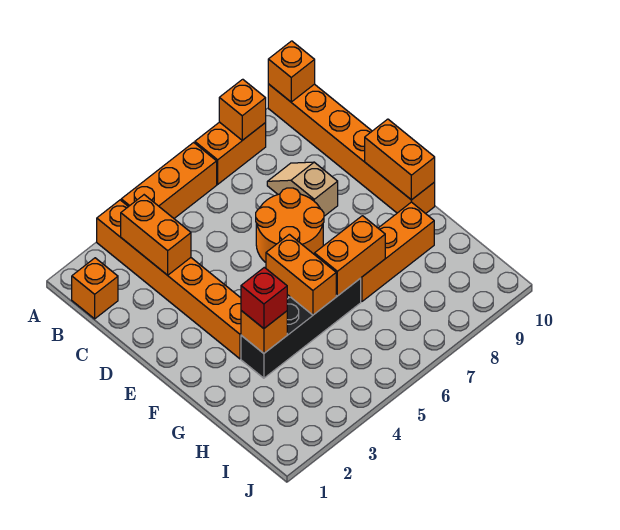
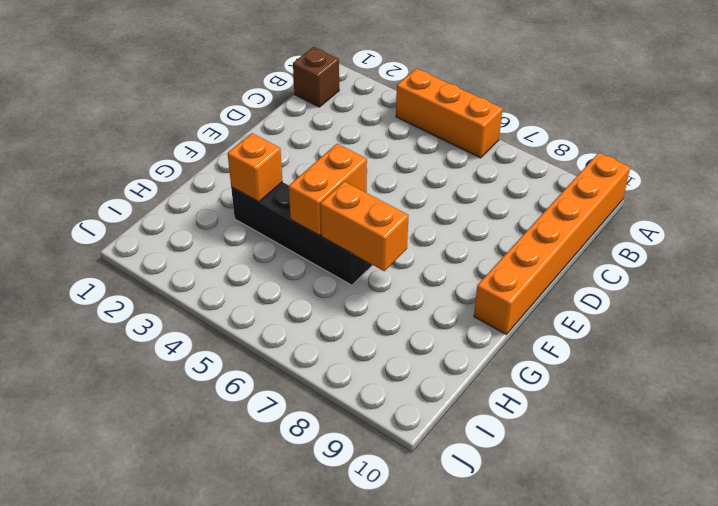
brown brick B1 level 1 -> orange brick B1 level 1
none -> orange brick A3:F3 level 1
none -> orange brick A7:A8 level 1
none -> tan slope C8:D8 level 1 top D

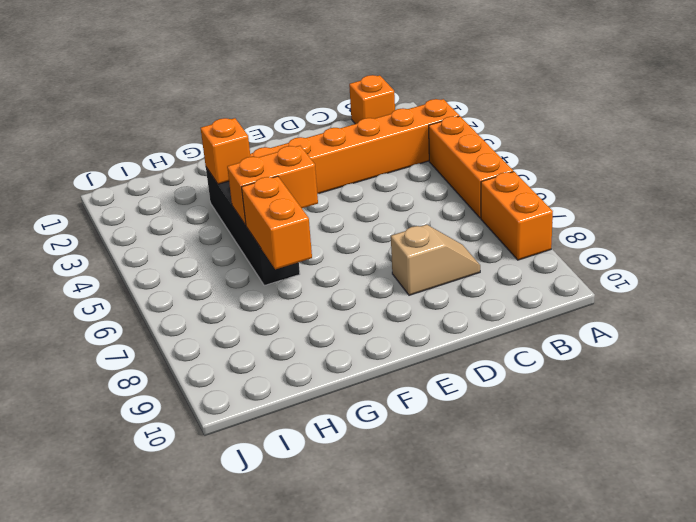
none -> orange brick A10:F10 level 1
none -> orange round brick D6:E7 level 1
none -> orange brick G7:G9 level 1

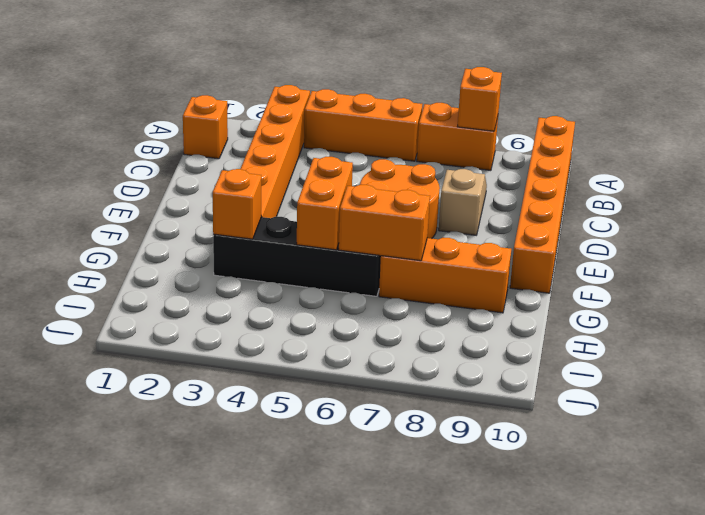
none -> orange brick A10 level 2
none -> orange brick B3:C3 level 2
none -> orange brick E10:F10 level 2

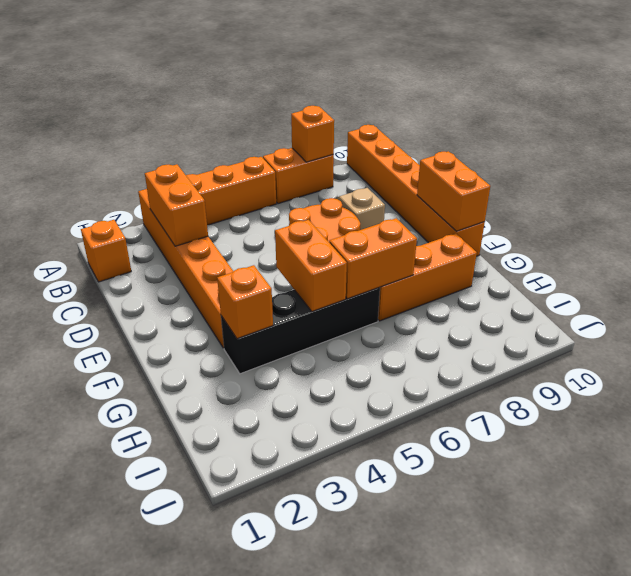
none -> orange brick A10 level 2
none -> red brick G3 level 3

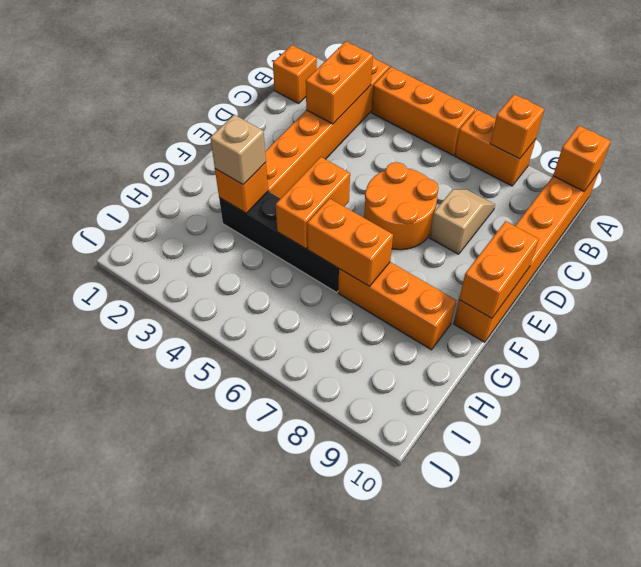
tan brick G3 level 3 -> red brick G3 level 3

